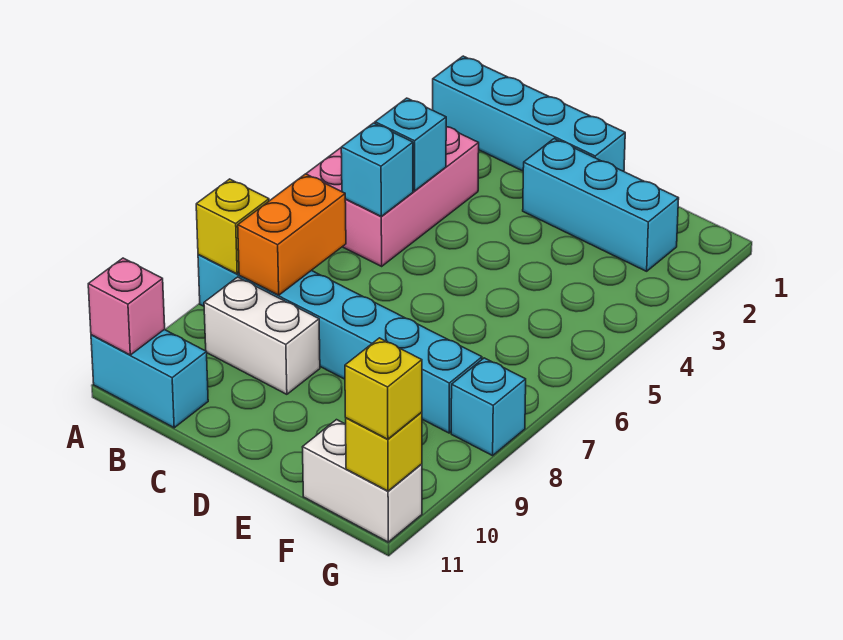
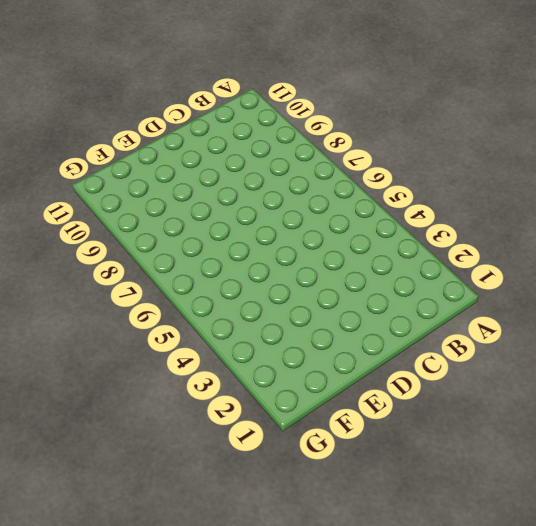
none -> cyan brick A1:D1 level 1
none -> pink brick A3:B5 level 1
none -> cyan brick A8:F8 level 1

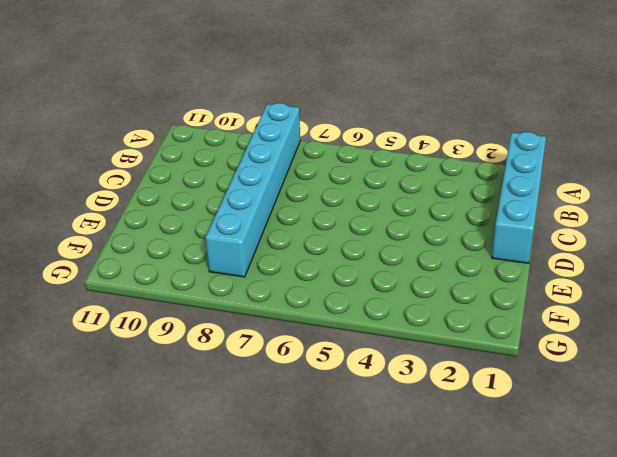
none -> pink brick A3:B5 level 1
none -> cyan brick A11:B11 level 1
none -> white brick B9:C9 level 1

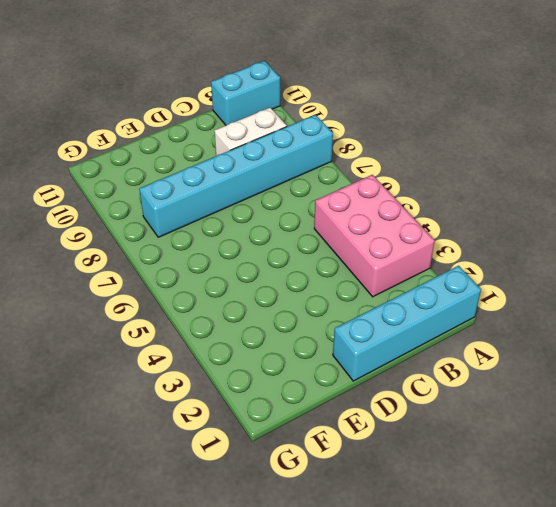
none -> cyan brick D2:F2 level 1
none -> white brick F11:G11 level 1
none -> cyan brick G8 level 1

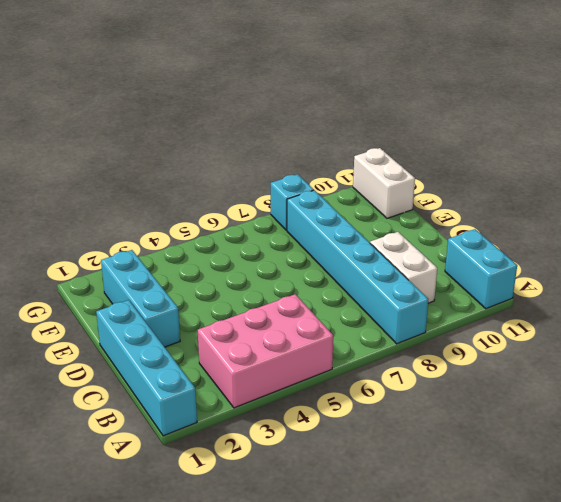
none -> yellow brick A8 level 2
none -> pink brick A11 level 2
none -> cyan brick B4 level 2

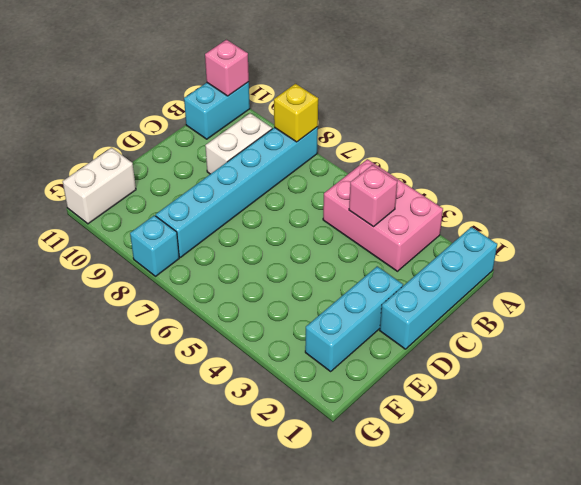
pink brick B4 level 2 -> cyan brick B4 level 2
none -> cyan brick B5 level 2
none -> orange brick B7:B8 level 2
none -> yellow brick G11 level 2

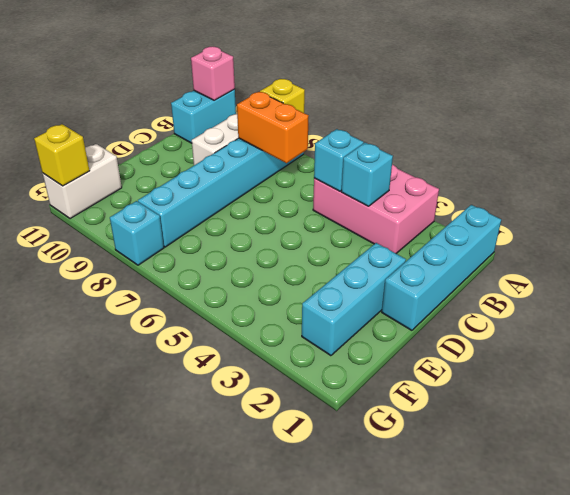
none -> yellow brick G11 level 3

